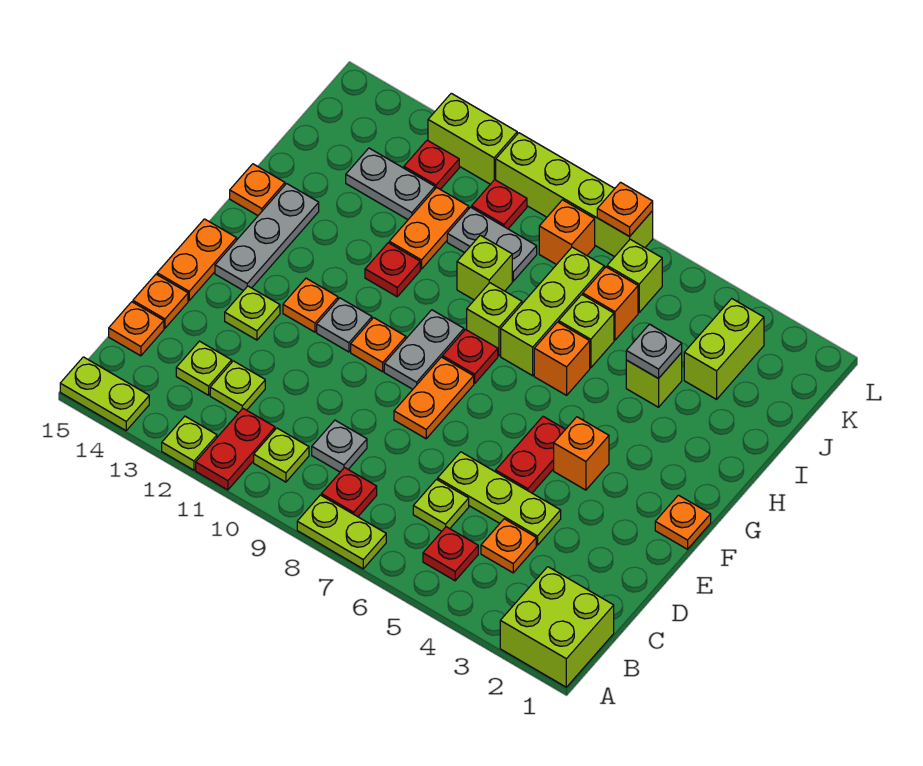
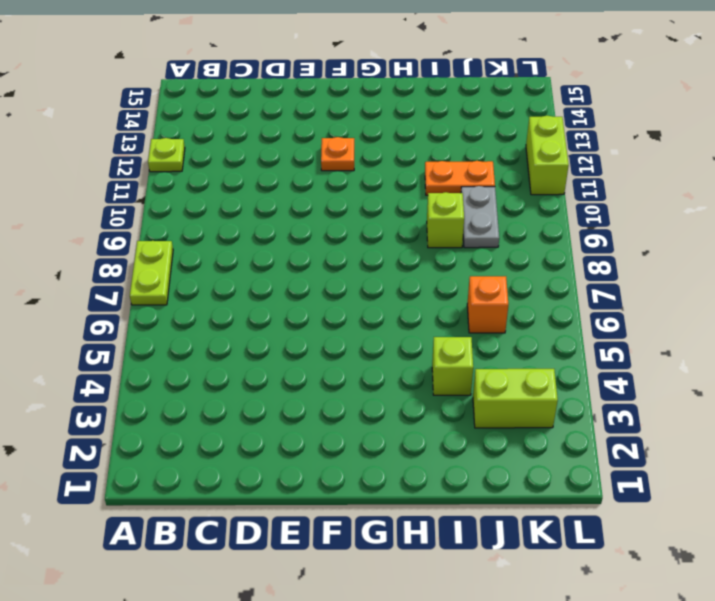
none -> lime brick A1:B2 level 1
none -> red plate A11:B11 level 1
none -> lime plate A14:A15 level 1
none -> red plate B5 level 1

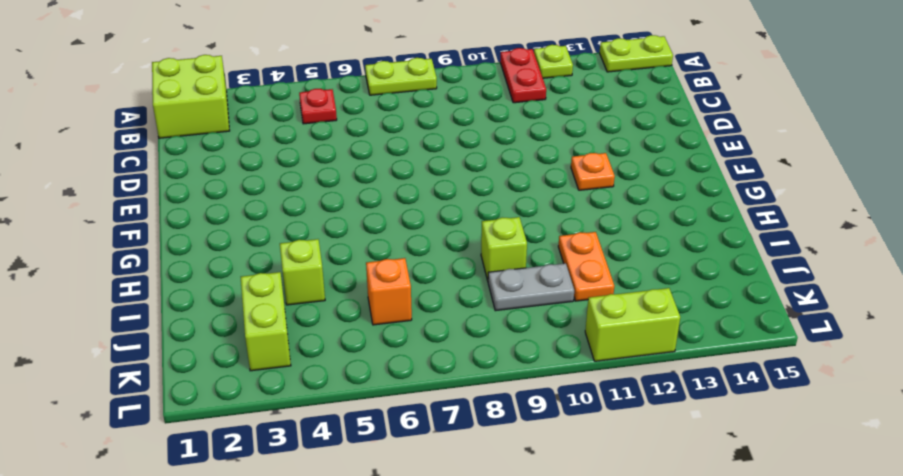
none -> red plate B8 level 1
none -> lime plate B10 level 1
none -> orange plate C4 level 1
none -> lime plate C6 level 1

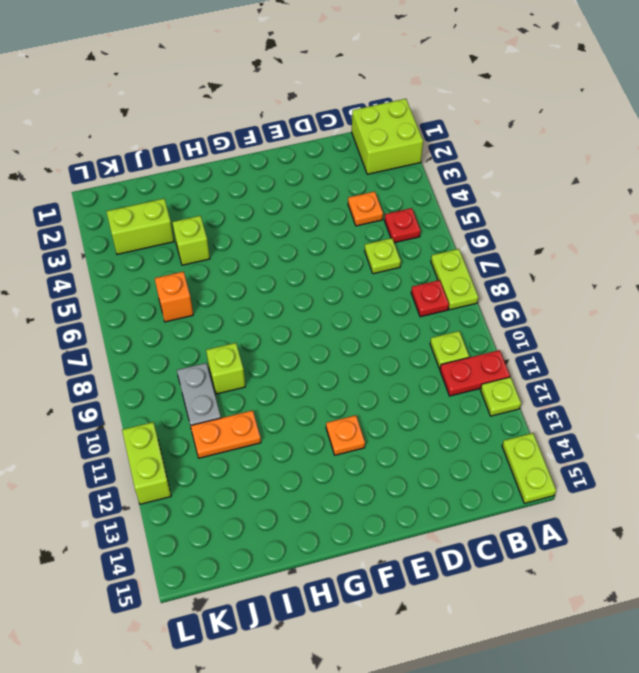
none -> grey plate C9 level 1
none -> lime plate C12 level 1
none -> lime plate C13 level 1
none -> orange plate C15 level 1

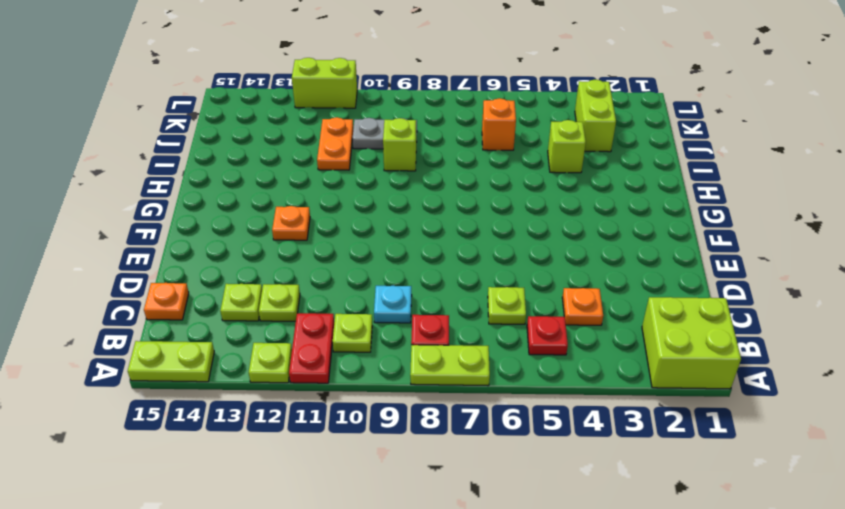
cyan plate C9 level 1 -> grey plate C9 level 1
none -> lime plate D4:D6 level 1
none -> orange plate D15 level 1
none -> red plate E5:F5 level 1
none -> orange plate E8:F8 level 1

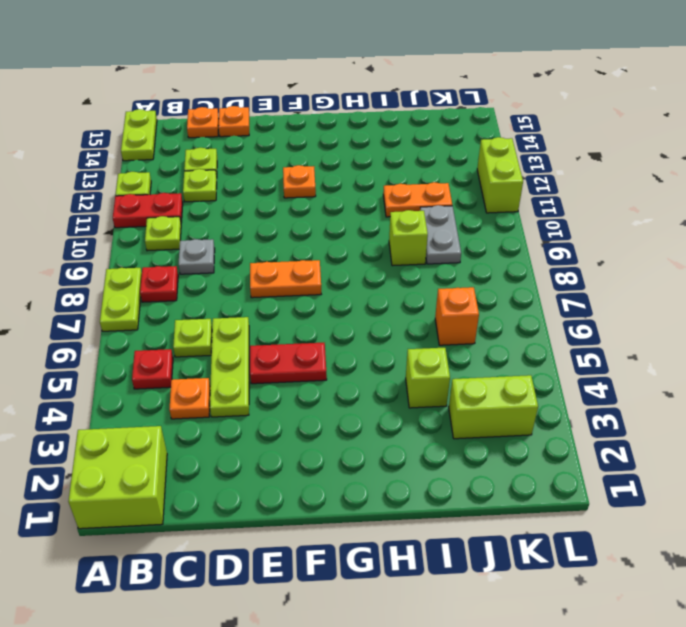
none -> lime plate E13 level 1
none -> orange plate E15:F15 level 1
none -> orange plate F1 level 1
none -> orange brick F4 level 1

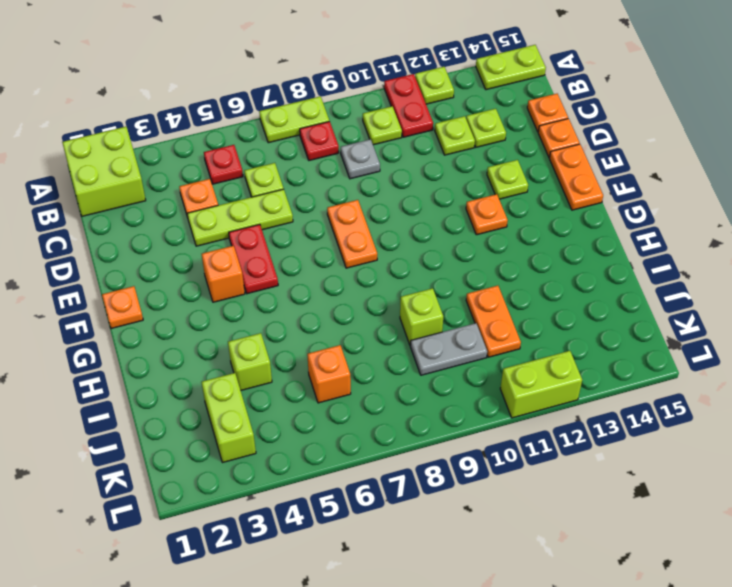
none -> grey plate F9:G9 level 1
none -> orange plate F10 level 1
none -> grey plate F11 level 1
none -> grey plate F14:H14 level 1

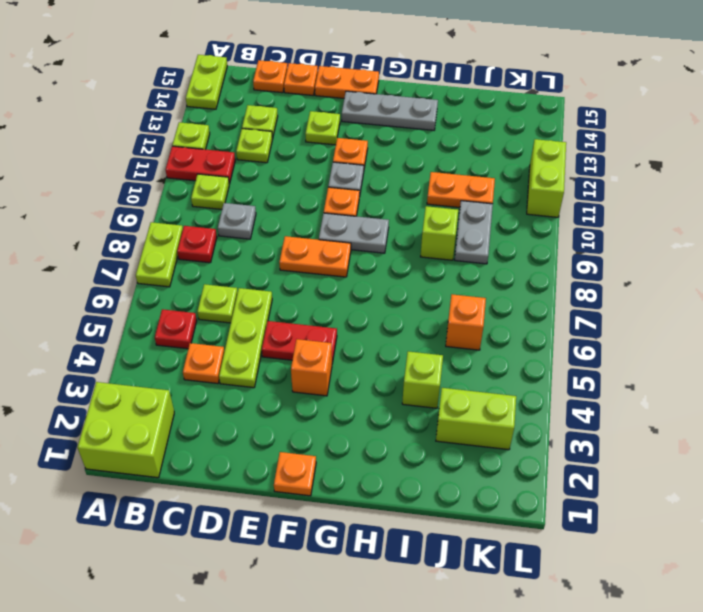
none -> red plate G8 level 1
none -> orange brick H6 level 1
none -> lime brick H7:J7 level 1
none -> lime brick H8 level 1

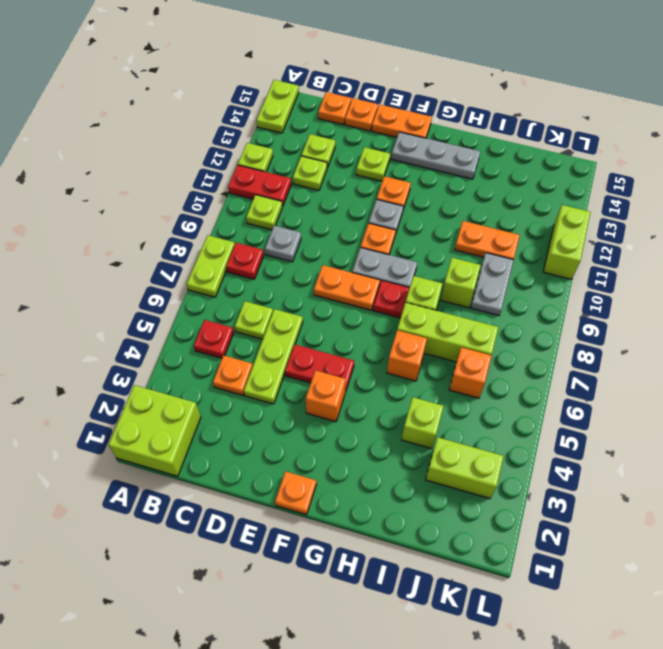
none -> red plate H11 level 1
none -> orange plate H15 level 1
none -> lime brick I6 level 1
none -> grey plate J12:J13 level 1

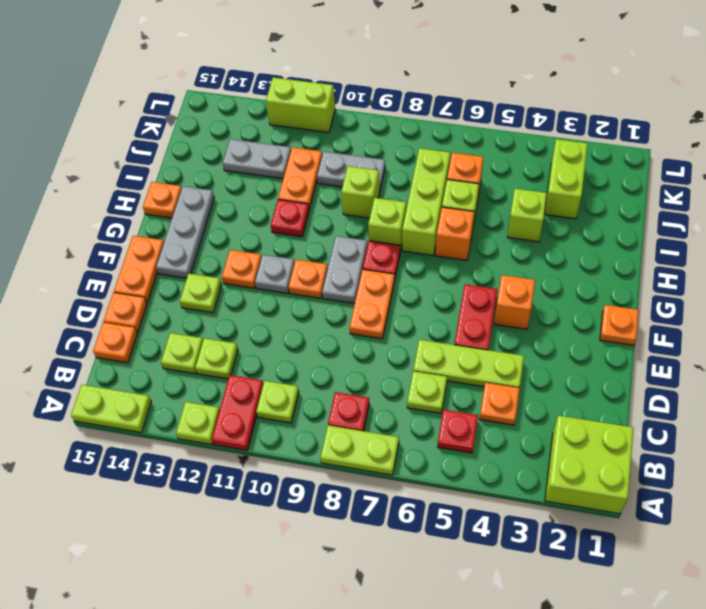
none -> grey plate C9 level 1
none -> lime brick K6 level 1
none -> orange brick K8 level 1
none -> red plate K10 level 1

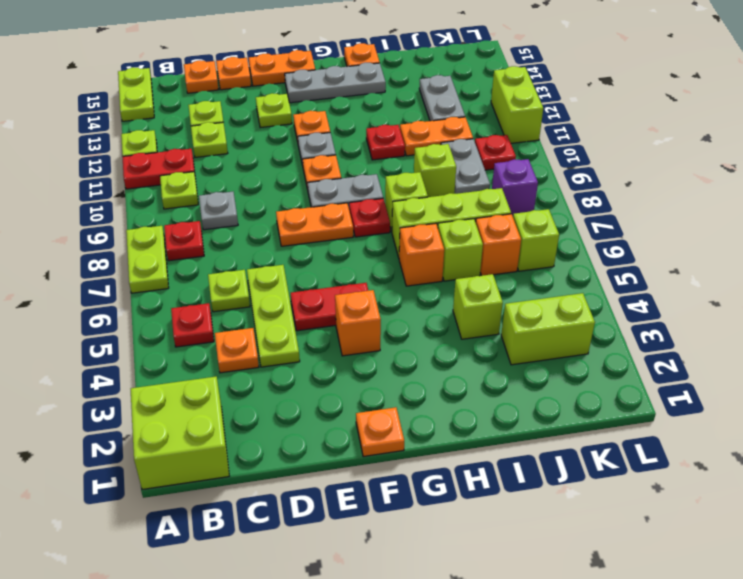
purple brick K8 level 1 -> orange brick K8 level 1
none -> red plate K12 level 1
none -> lime brick L7:L10 level 1
none -> grey plate I4 level 2
none -> orange plate L7 level 2

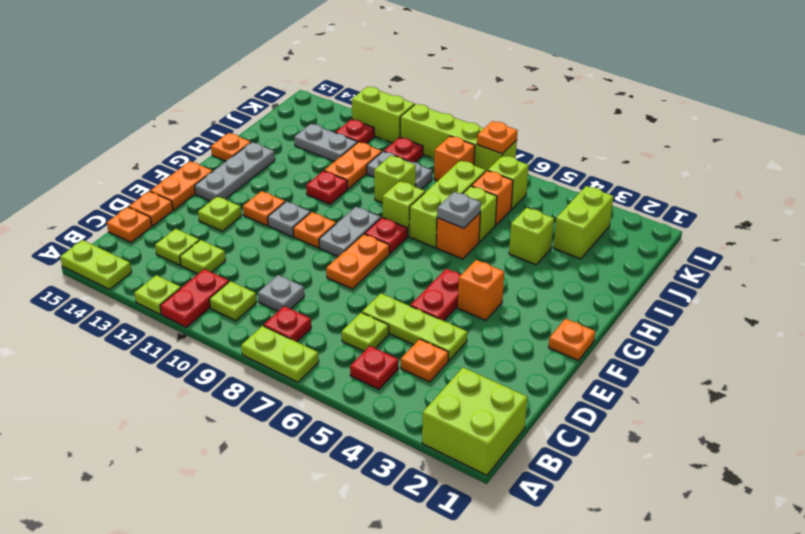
grey plate H6 level 2 -> grey plate I4 level 2

